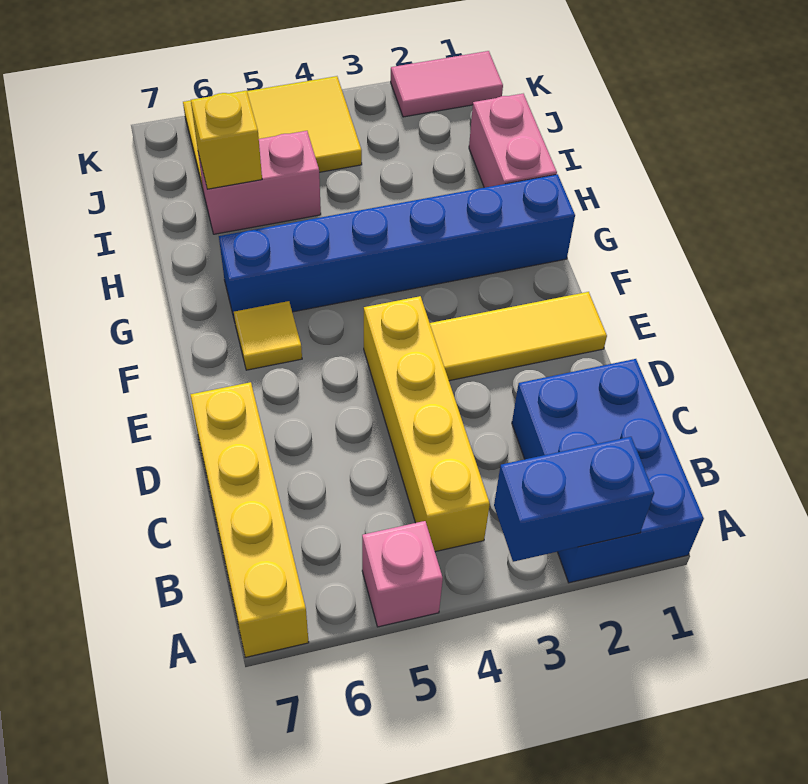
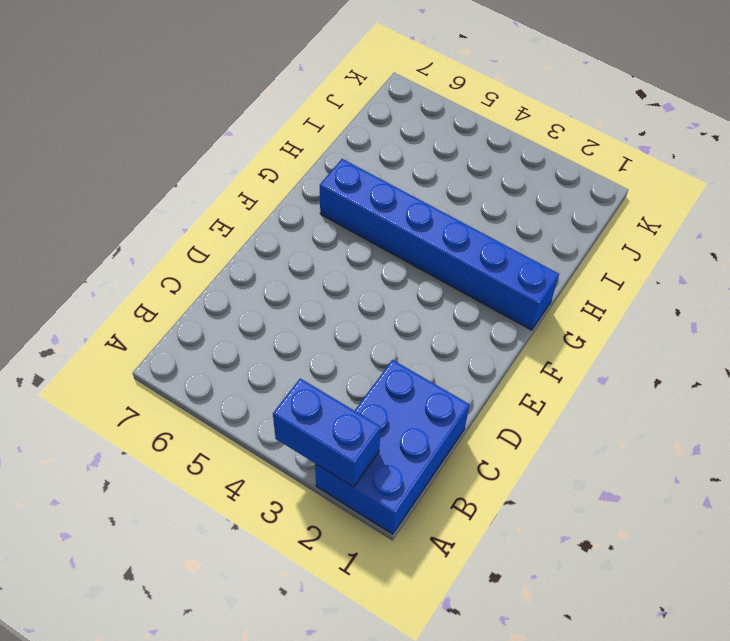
none -> pink brick A5 level 1
none -> yellow brick A7:D7 level 1
none -> yellow brick B4:E4 level 1

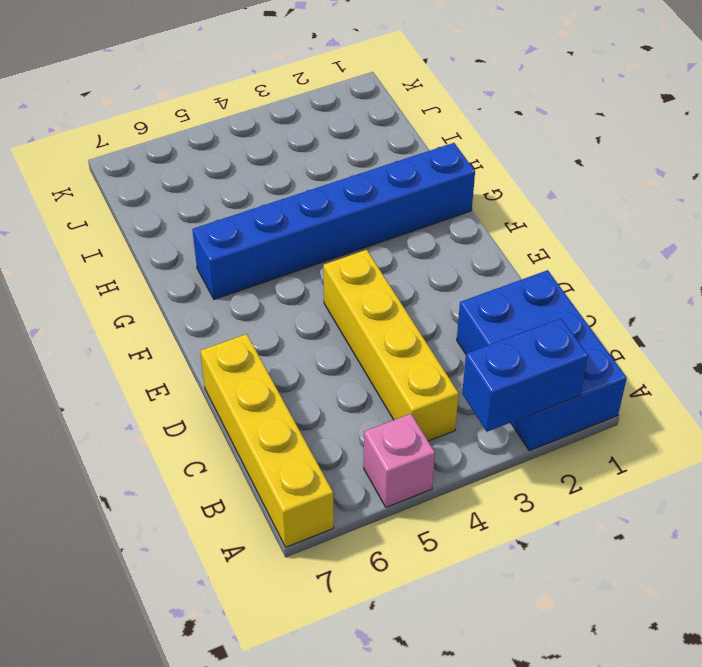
none -> yellow tile E1:E3 level 1
none -> yellow tile F6 level 1
none -> pink brick H1:I1 level 1

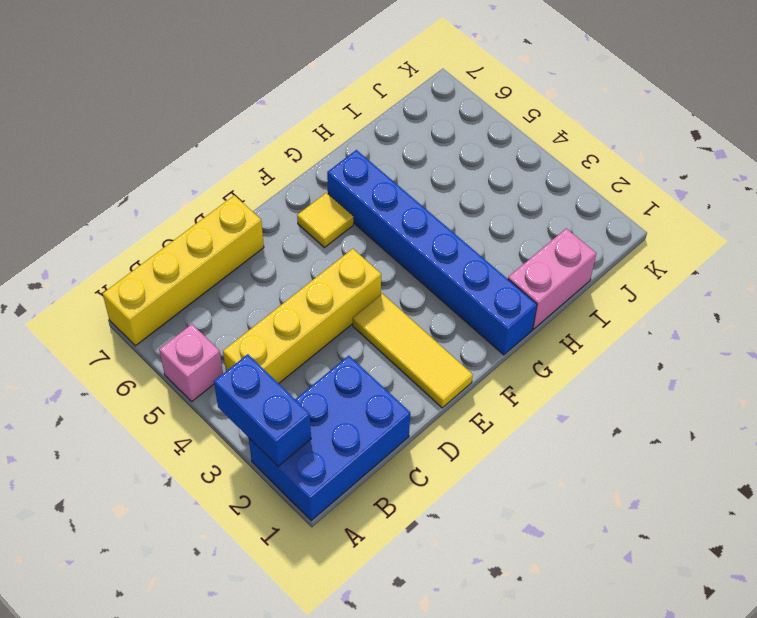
none -> pink brick I5:I6 level 1
none -> yellow tile J4:K6 level 1
none -> pink tile K1:K2 level 1

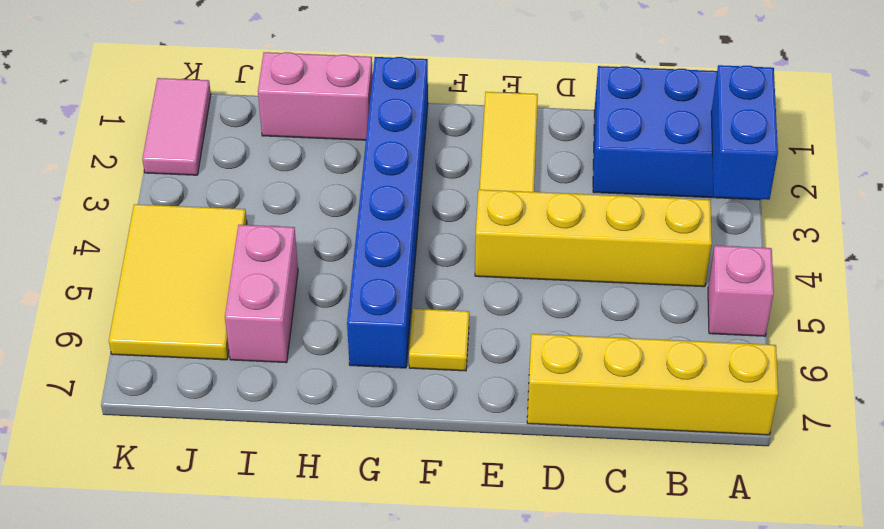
none -> yellow brick I6 level 2

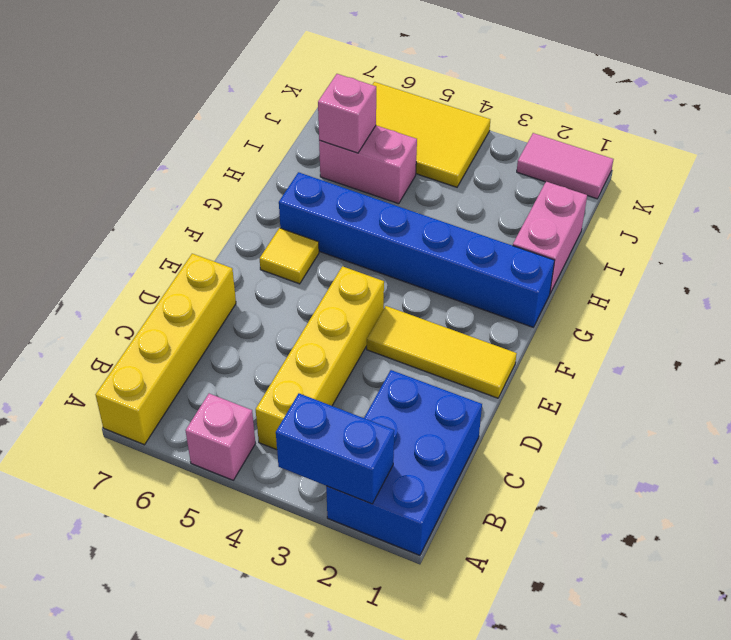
pink brick I6 level 2 -> yellow brick I6 level 2

